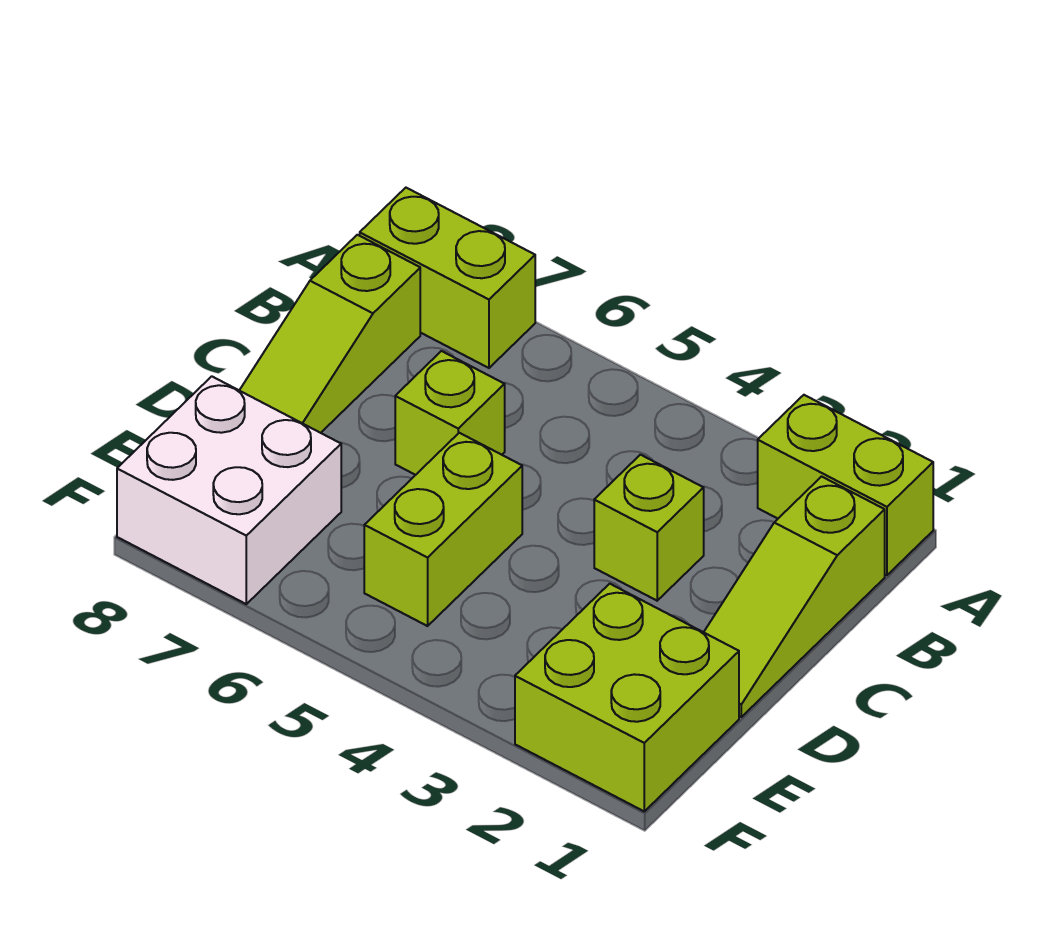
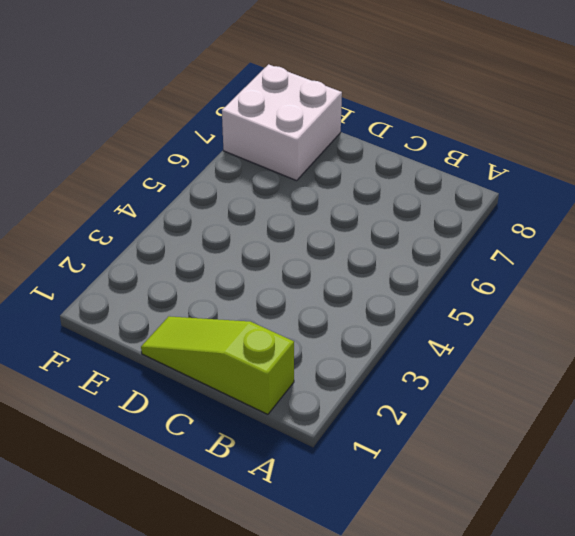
none -> lime brick A1:A2 level 1
none -> lime brick A7:A8 level 1

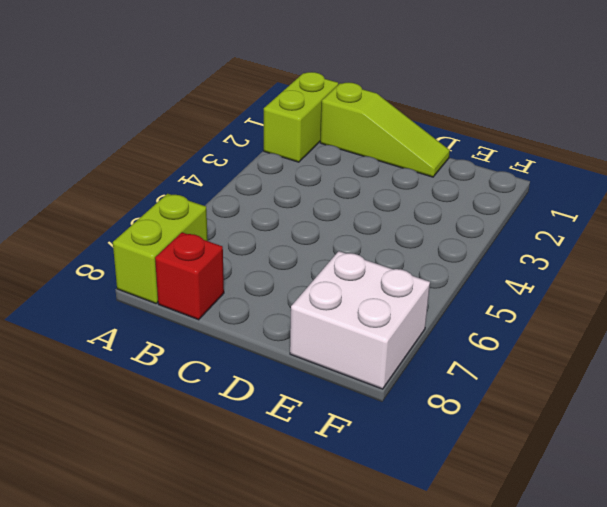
red brick B8 level 1 -> lime slope B8:D8 level 1 top B
none -> lime brick C3 level 1
none -> lime brick C6 level 1

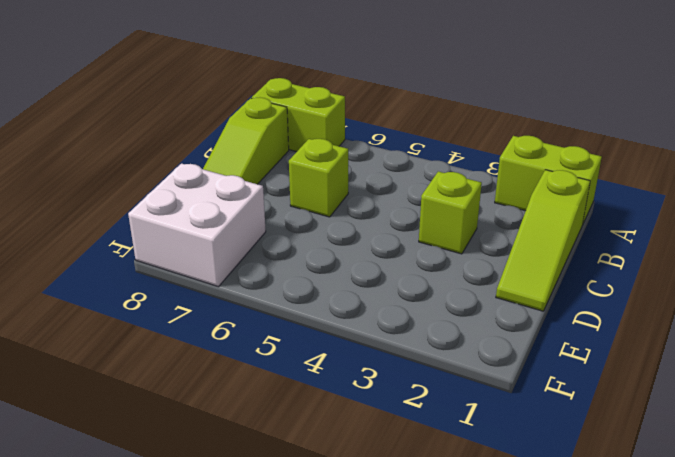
none -> lime brick D5:E5 level 1
none -> lime brick E1:F2 level 1

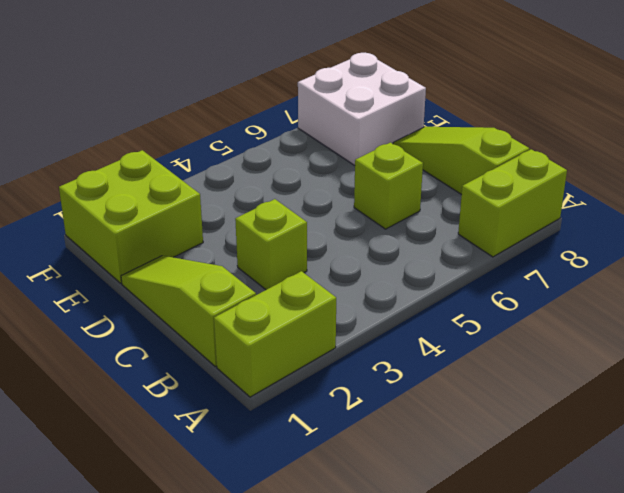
none -> lime brick D5:E5 level 1

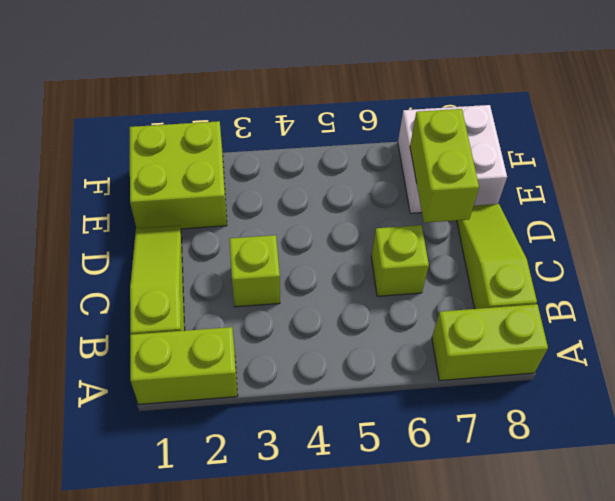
lime brick D7:E7 level 2 -> lime brick D5:E5 level 1

